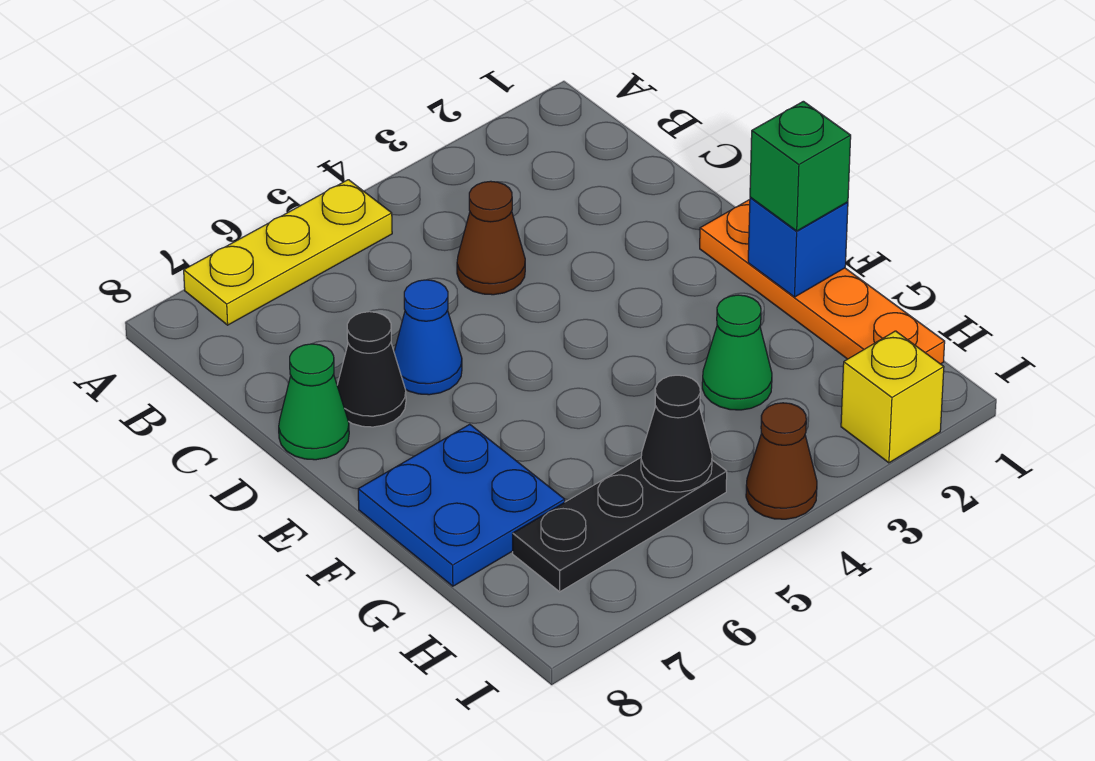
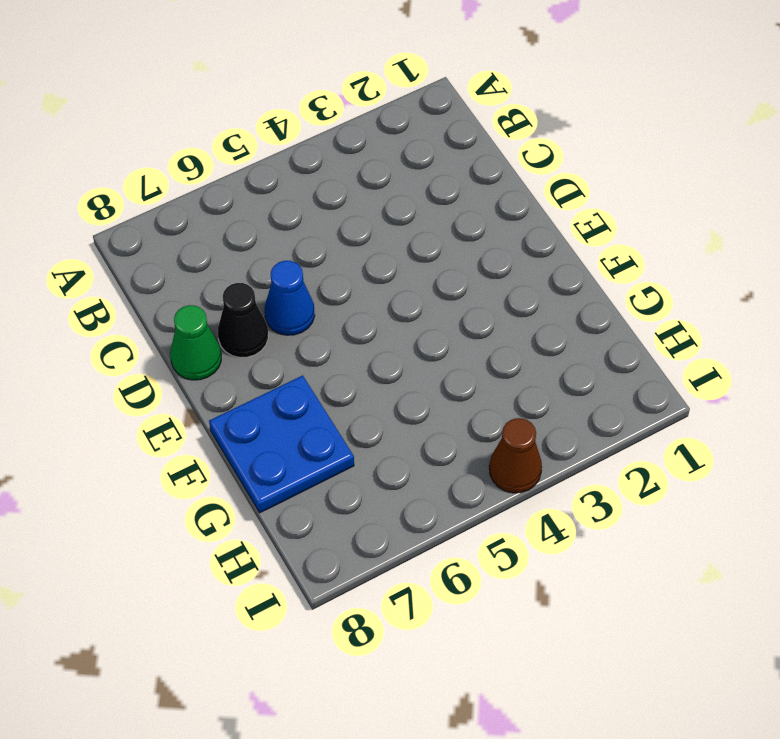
none -> yellow plate A5:A7 level 1
none -> brown cone C4 level 1
none -> orange plate E1:H1 level 1

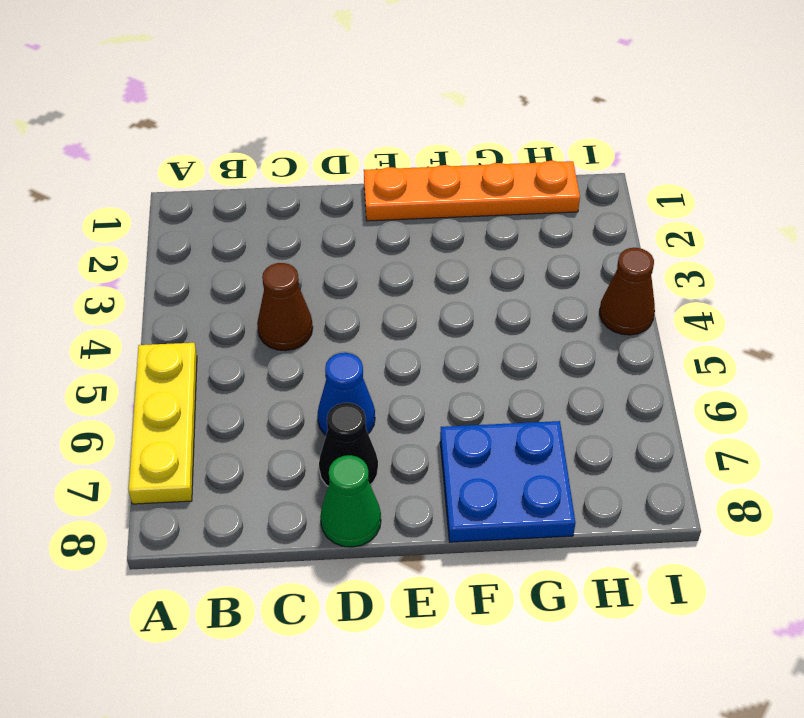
none -> green cone G3 level 1
none -> black plate H5:H7 level 1
none -> yellow brick I2 level 1

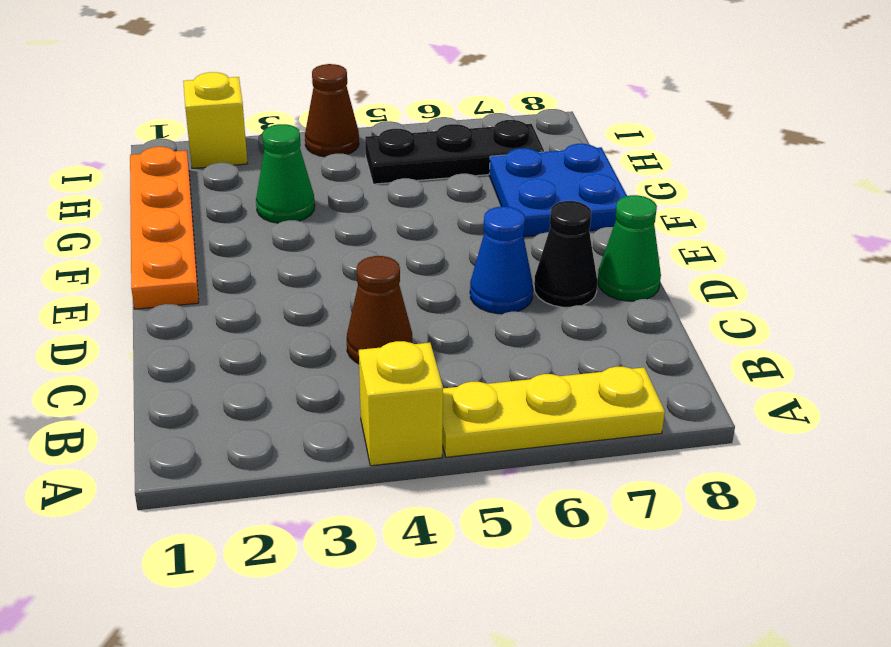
yellow brick A4 level 1 -> none
none -> blue brick F1 level 2
none -> black cone H5 level 2
none -> green brick F1 level 3

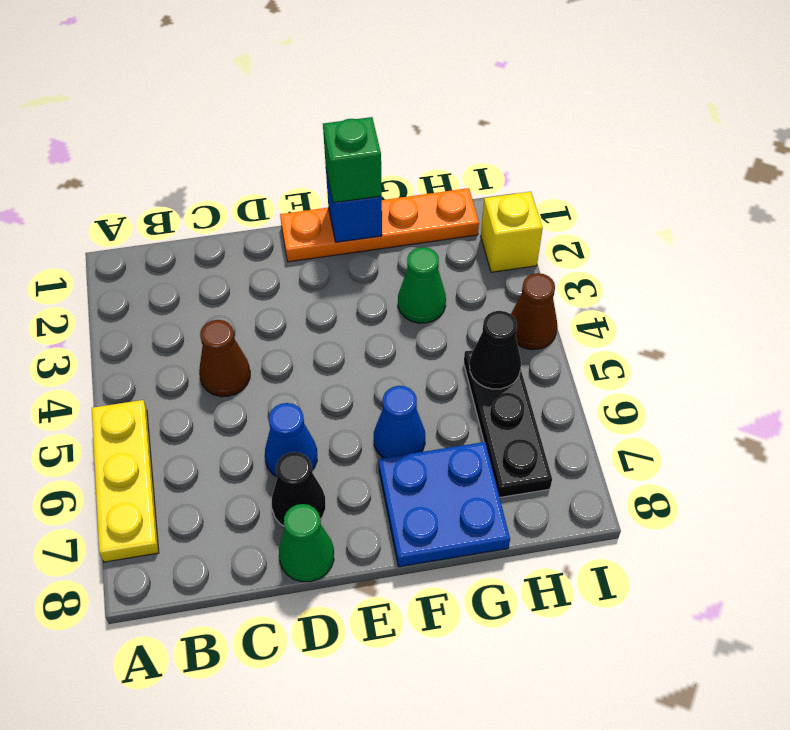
blue cone F6 level 1 -> none

